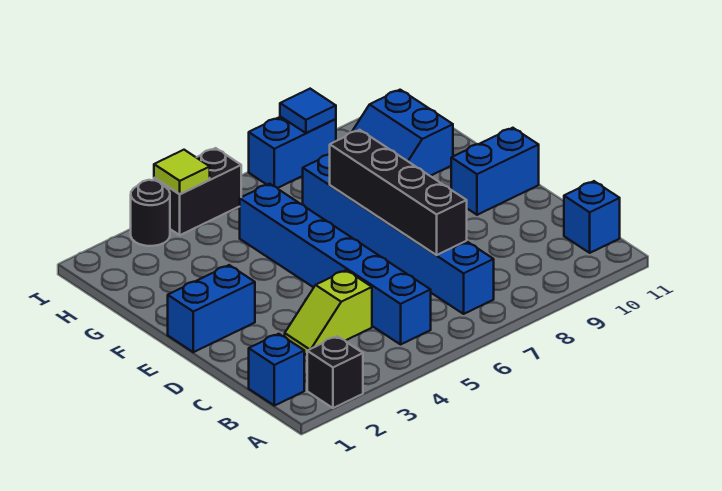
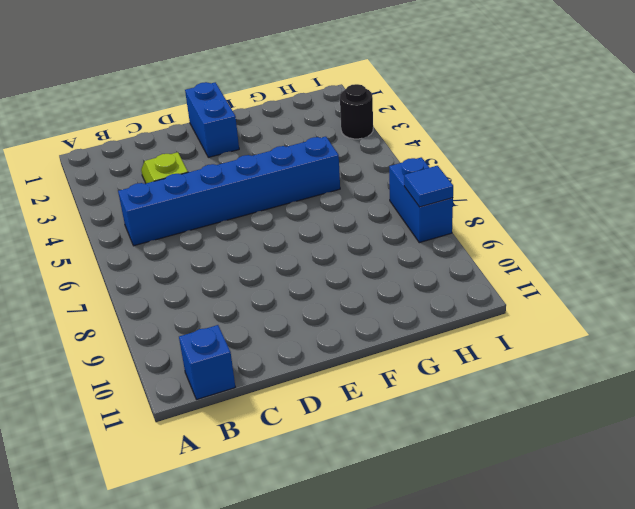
none -> black brick A2 level 1
none -> blue brick B1 level 1
none -> blue brick B7:G7 level 1

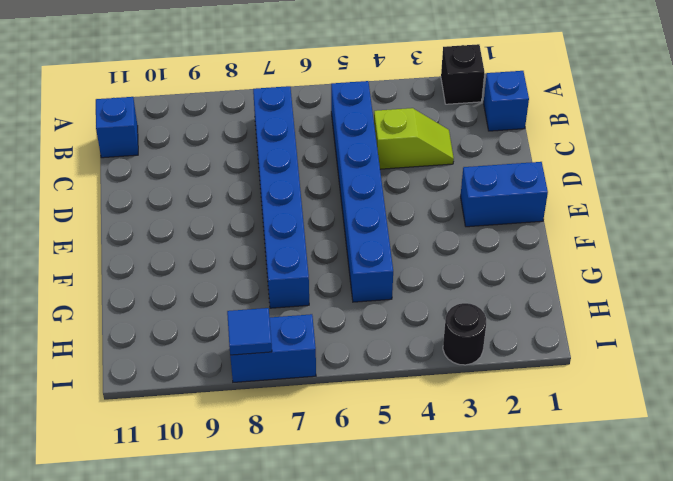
none -> blue brick E10:E11 level 1
none -> blue slope G9:H10 level 1 top 10
none -> black brick I4:I5 level 1

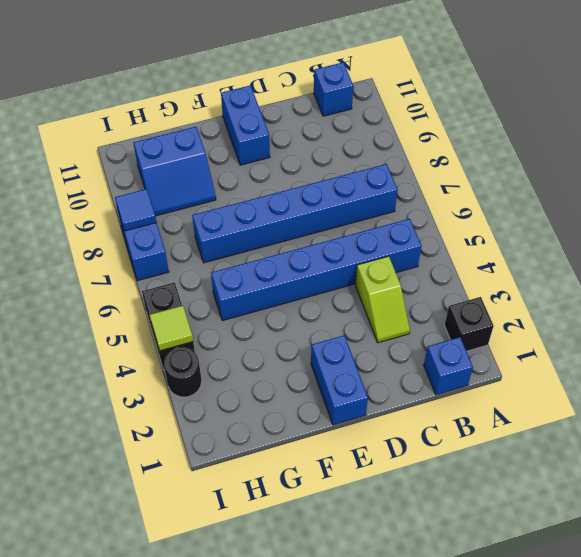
none -> black brick C7:F7 level 2

